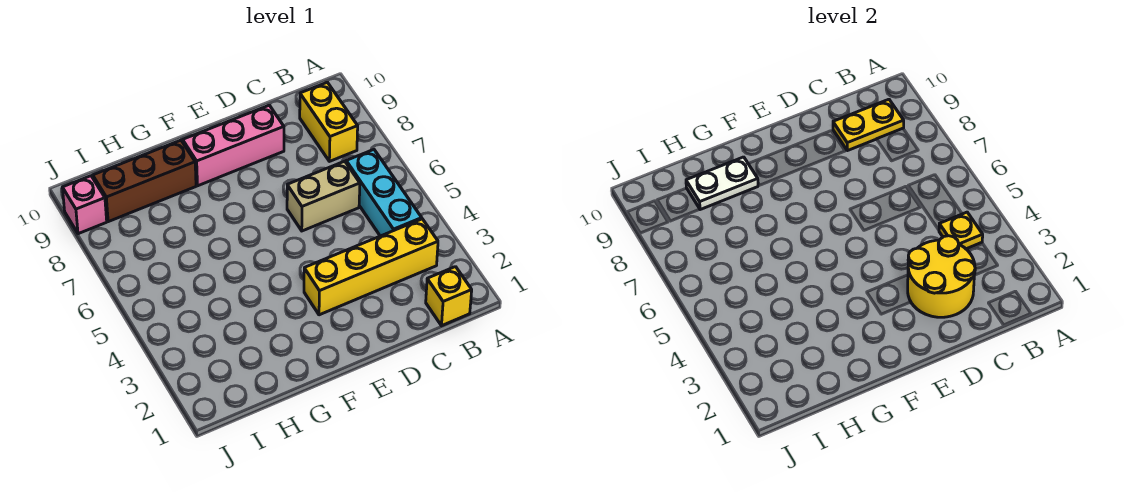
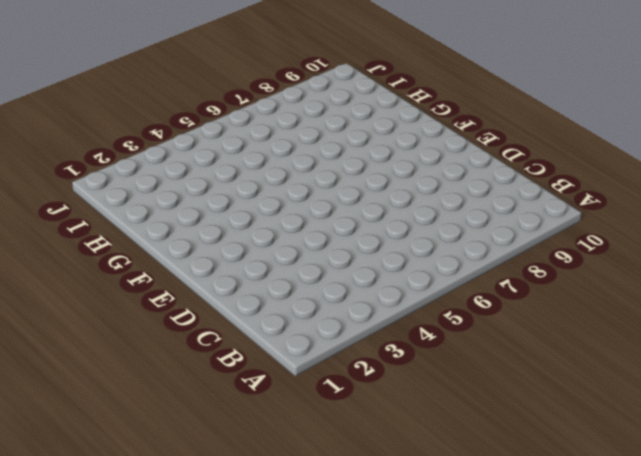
none -> yellow brick B1 level 1
none -> yellow brick B3:E3 level 1
none -> cyan brick B4:B6 level 1

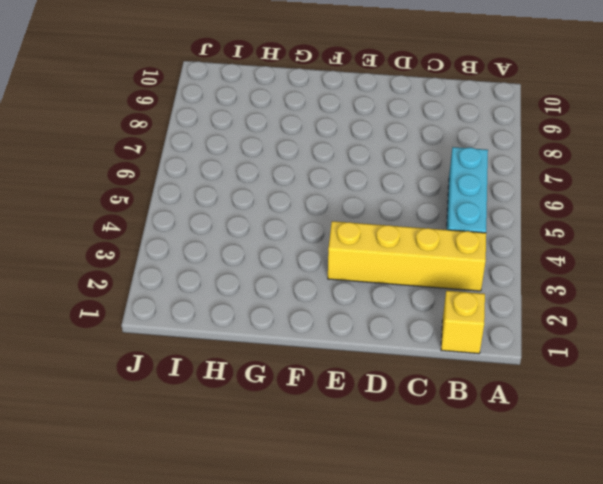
none -> yellow brick B8:B9 level 1
none -> tan brick C6:D6 level 1
none -> pink brick D9:F9 level 1

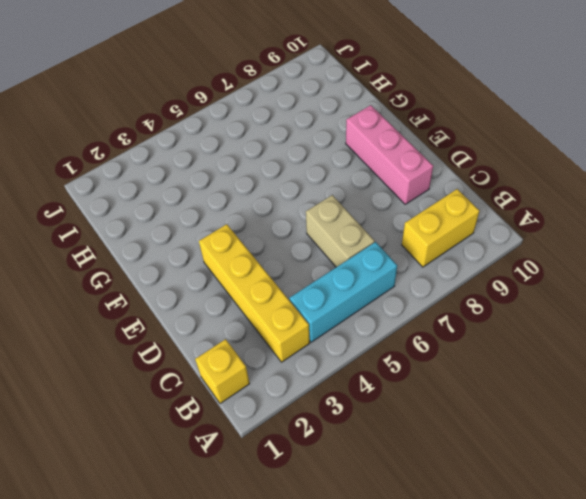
none -> brown brick G9:I9 level 1
none -> pink brick J9 level 1
none -> yellow plate B4 level 2

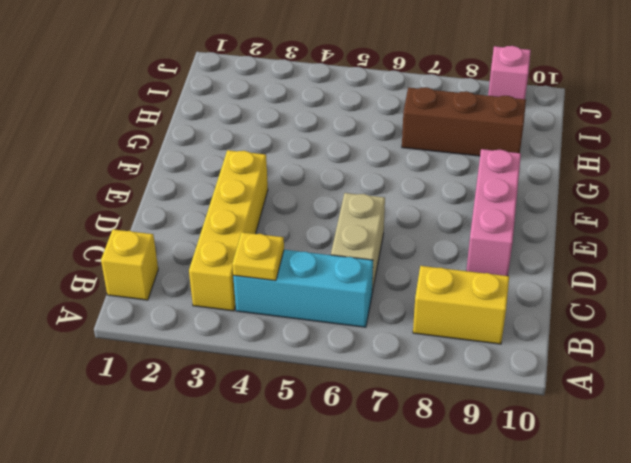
brown brick H7:H9 level 1 -> brown brick G9:I9 level 1
none -> yellow plate B9:C9 level 2
none -> yellow round brick C2:D3 level 2
none -> white plate G9:H9 level 2

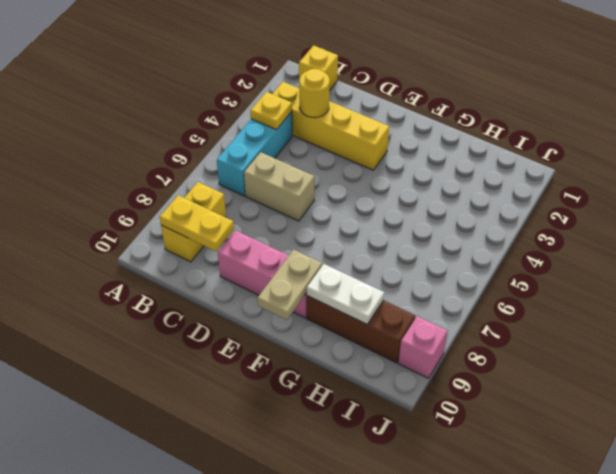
yellow round brick C3 level 2 -> yellow round brick C2:D3 level 2
tan plate F9:F10 level 2 -> none

